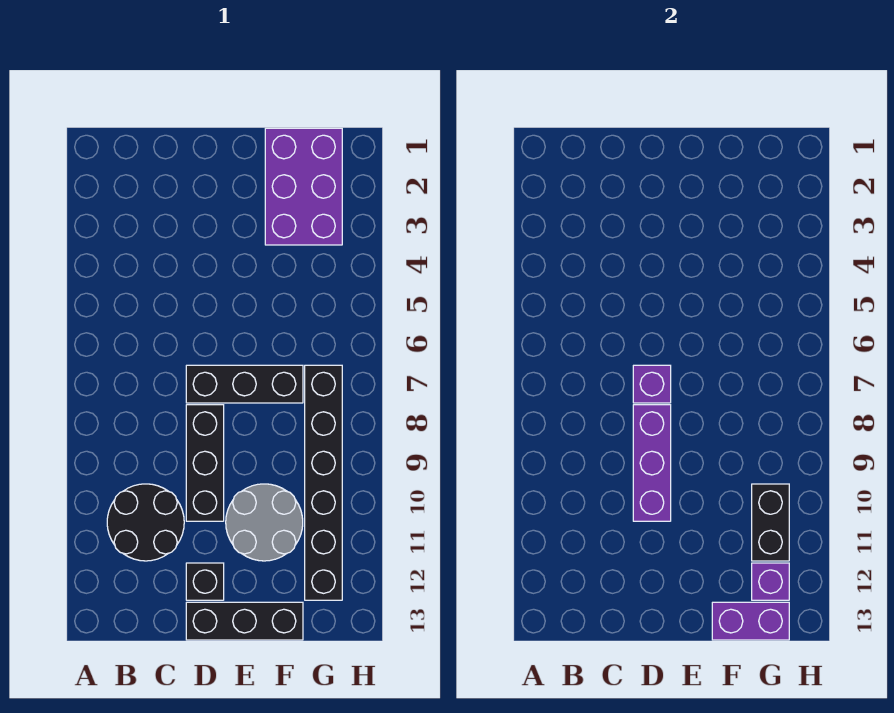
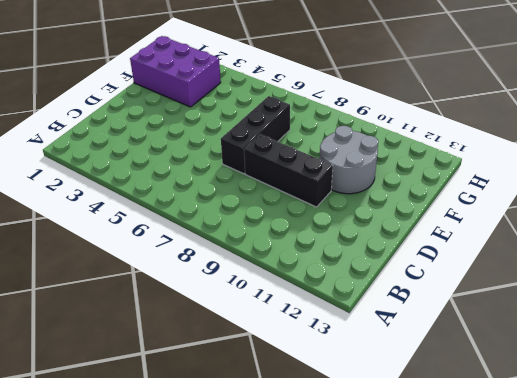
none -> black round brick B10:C11 level 1
none -> black brick D12 level 1
none -> black brick D13:F13 level 1

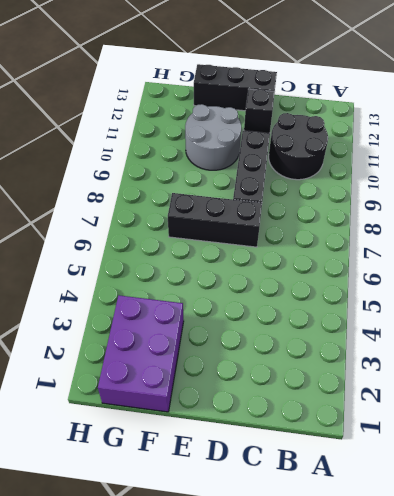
none -> black brick G7:G12 level 1
none -> purple brick D7 level 2
none -> purple brick D8:D10 level 2

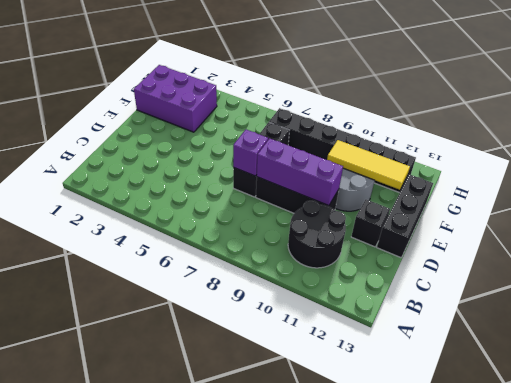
yellow tile F10:F12 level 2 -> none
none -> purple brick F13:G13 level 2
none -> black brick G10:G11 level 2
none -> purple brick G12 level 2

